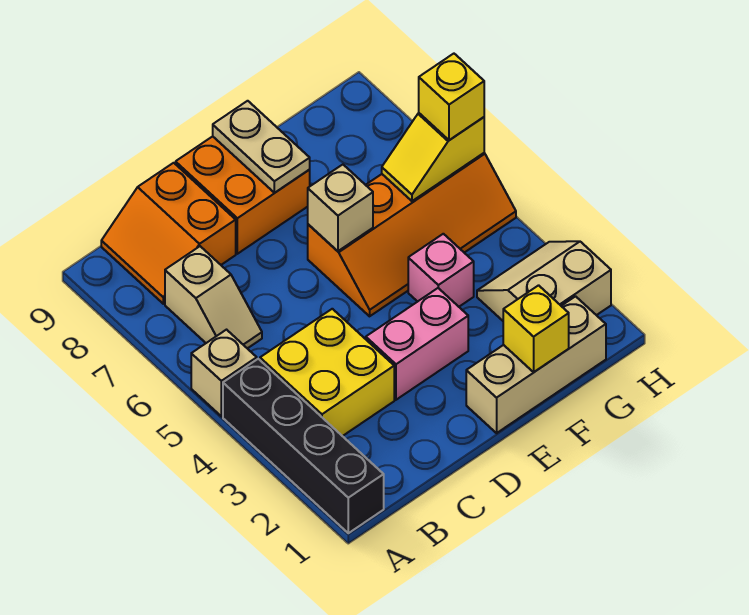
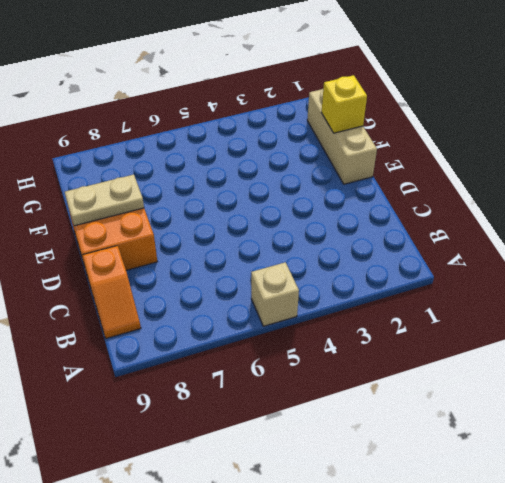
orange slope B9:C9 level 1 top C -> orange slope B8:C9 level 1 top C
none -> black brick A1:A4 level 1
none -> yellow brick B3:C4 level 1
none -> tan slope B6:B7 level 1 top 7

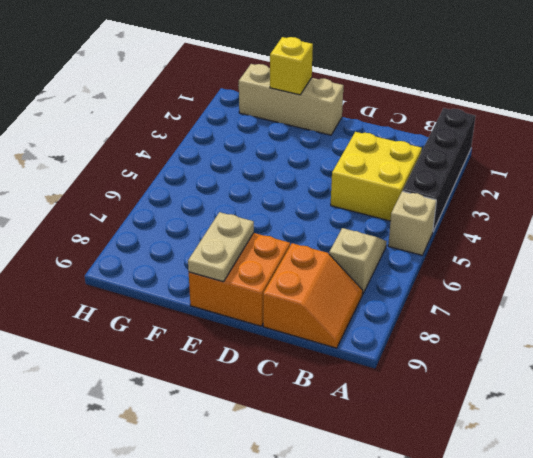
none -> pink brick D3:E3 level 1
none -> orange slope E5:H6 level 1 top 6
none -> pink brick F4 level 1

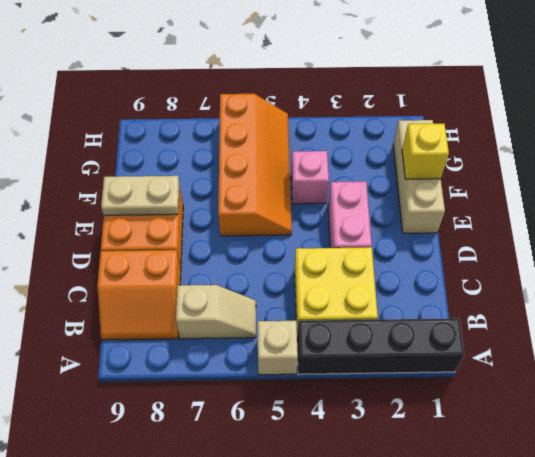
none -> tan slope G2:H3 level 1 top 2
none -> tan brick E6 level 2
none -> yellow slope G6:H6 level 2 top H

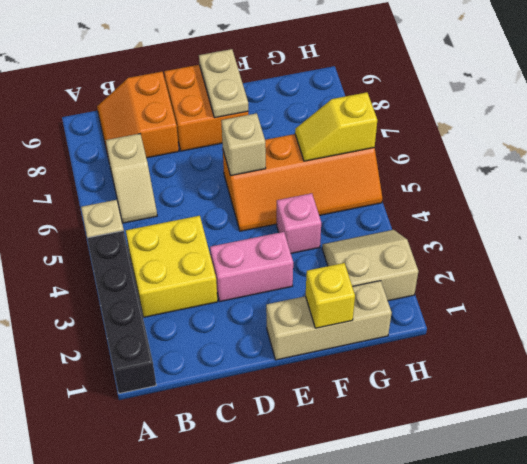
none -> yellow brick H6 level 3

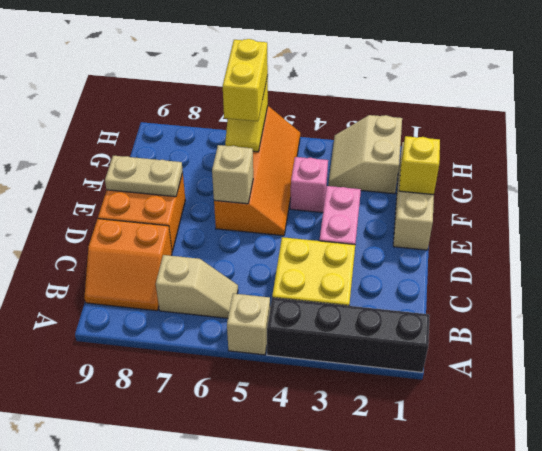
yellow brick G6:H6 level 3 -> yellow brick H6 level 3

